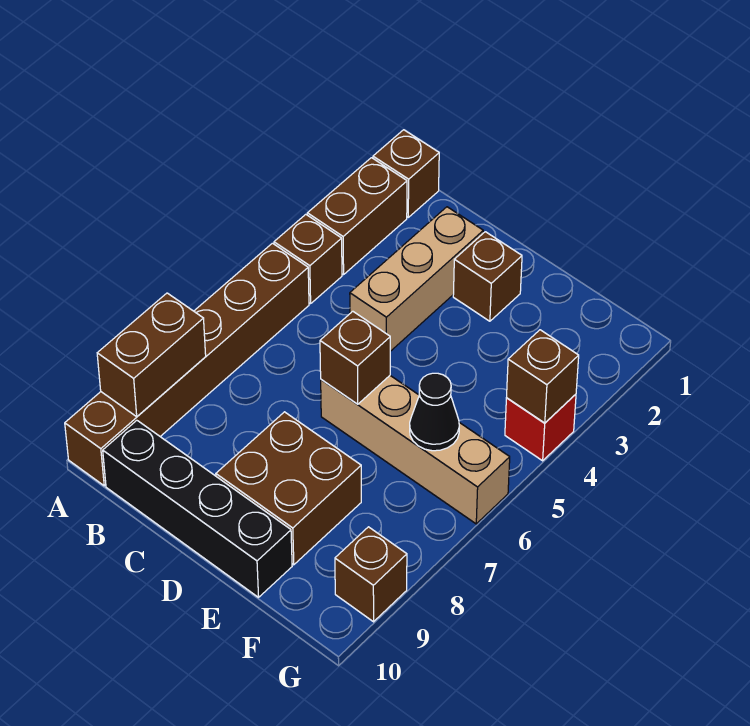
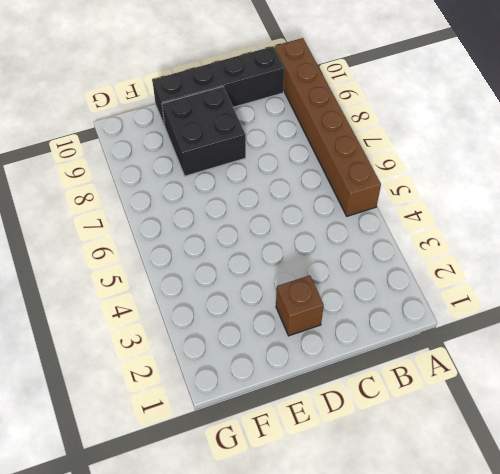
black brick D8:E9 level 1 -> brown brick D8:E9 level 1
none -> brown brick A1 level 1
none -> brown brick A2:A3 level 1
none -> brown brick A4 level 1

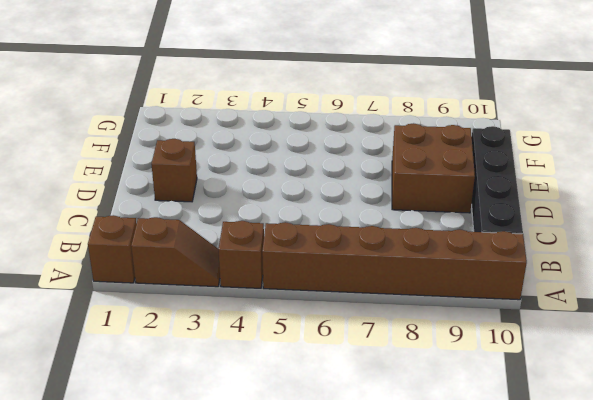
brown slope A2:A3 level 1 top 2 -> brown brick A2:A3 level 1
none -> tan brick C2:C4 level 1
none -> tan brick D6:G6 level 1
none -> red brick G4 level 1

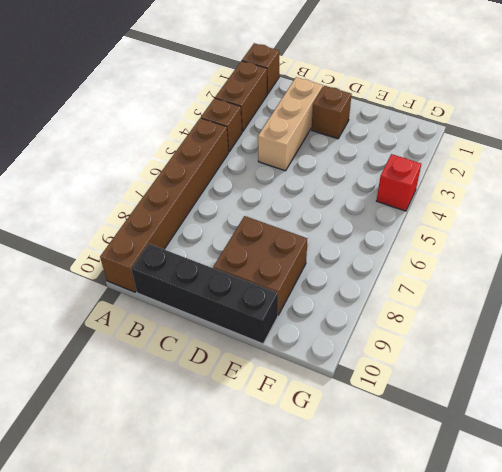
none -> tan brick D6:G6 level 1
none -> brown brick G9 level 1
none -> brown brick A8:A9 level 2

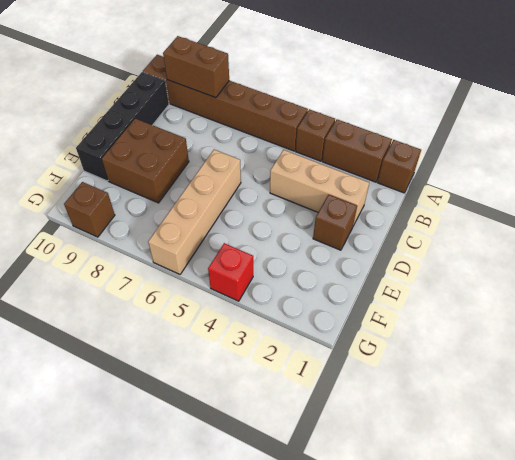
none -> brown brick D6 level 2
none -> black cone F6 level 2
none -> brown brick G4 level 2

